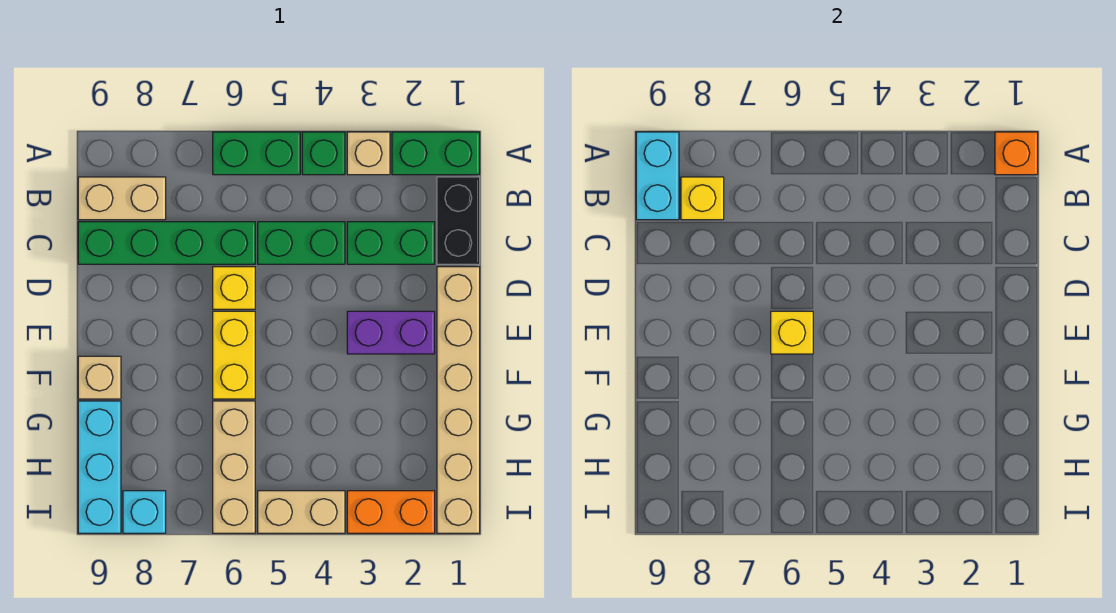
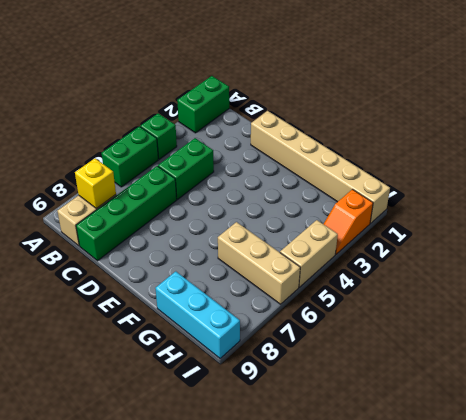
orange slope I2:I3 level 1 top 2 -> orange brick I2:I3 level 1
none -> tan brick A3 level 1
none -> black brick B1:C1 level 1
none -> green brick C2:C3 level 1

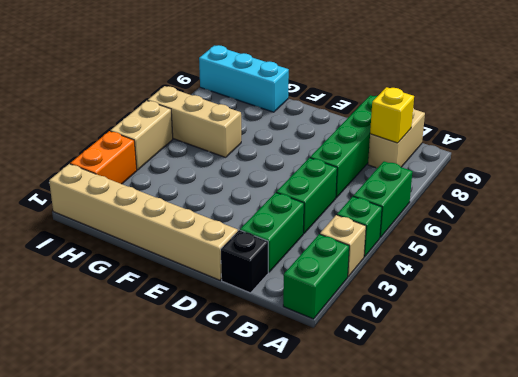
black brick C1 level 1 -> black brick B1:C1 level 1
none -> yellow brick D6 level 1
none -> purple brick E2:E3 level 1
none -> yellow brick E6:F6 level 1

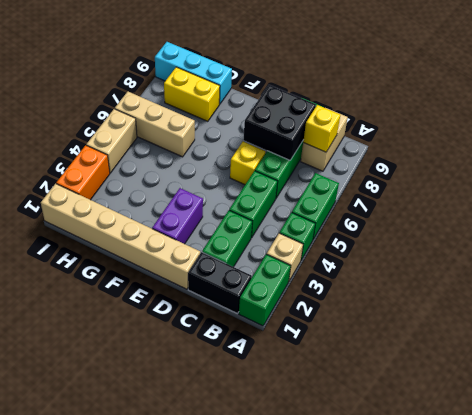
black brick C7:D8 level 2 -> none
yellow brick G8:H8 level 1 -> yellow brick E6:F6 level 1
none -> tan brick F9 level 1
none -> cyan brick I8 level 1
none -> orange brick A1 level 2

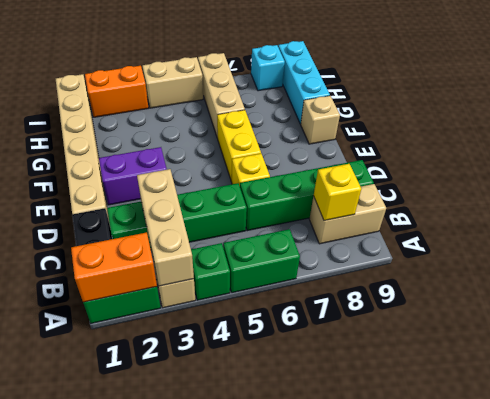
orange brick A1:A2 level 2 -> orange brick A1 level 2
tan brick A3:C3 level 2 -> none
none -> cyan brick A9:B9 level 2
none -> yellow brick E6 level 2

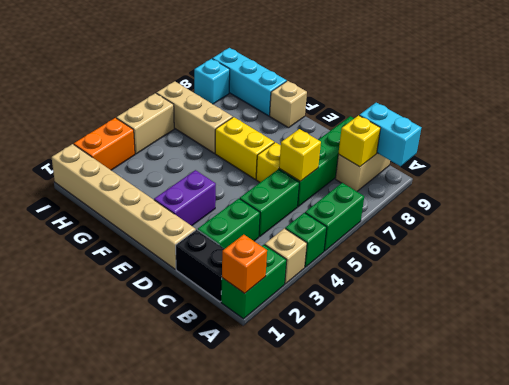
yellow brick C6 level 2 -> yellow brick E6 level 2

